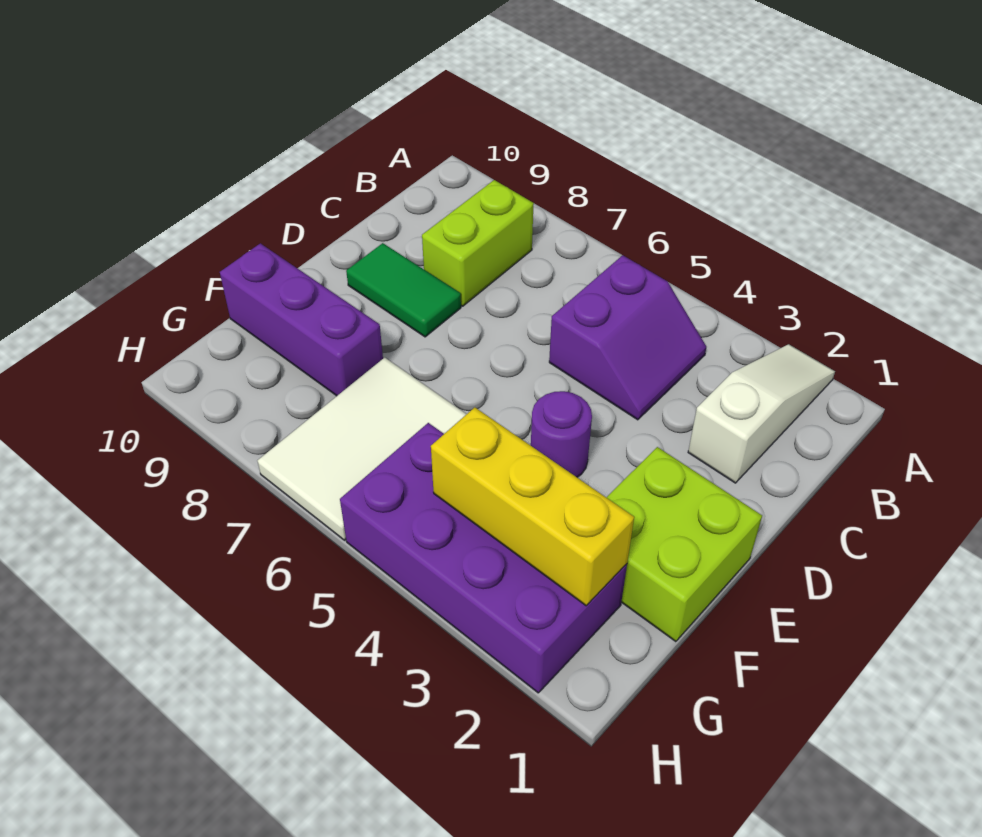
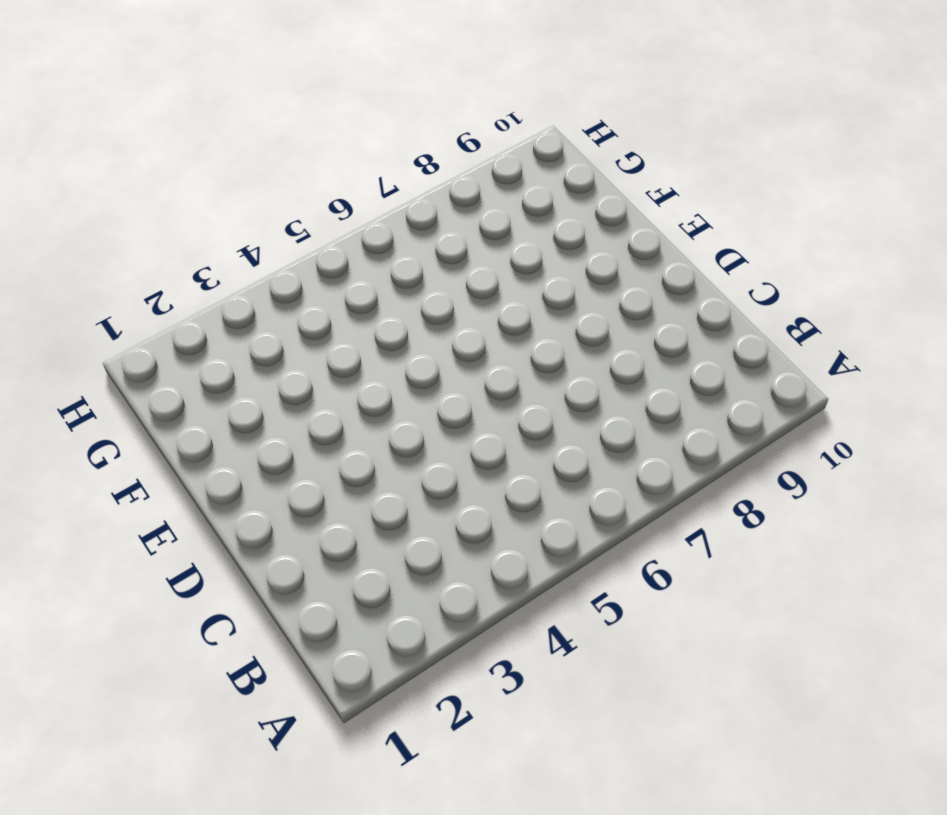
none -> white slope A2:C2 level 1 top C
none -> purple slope B4:C5 level 1 top 5

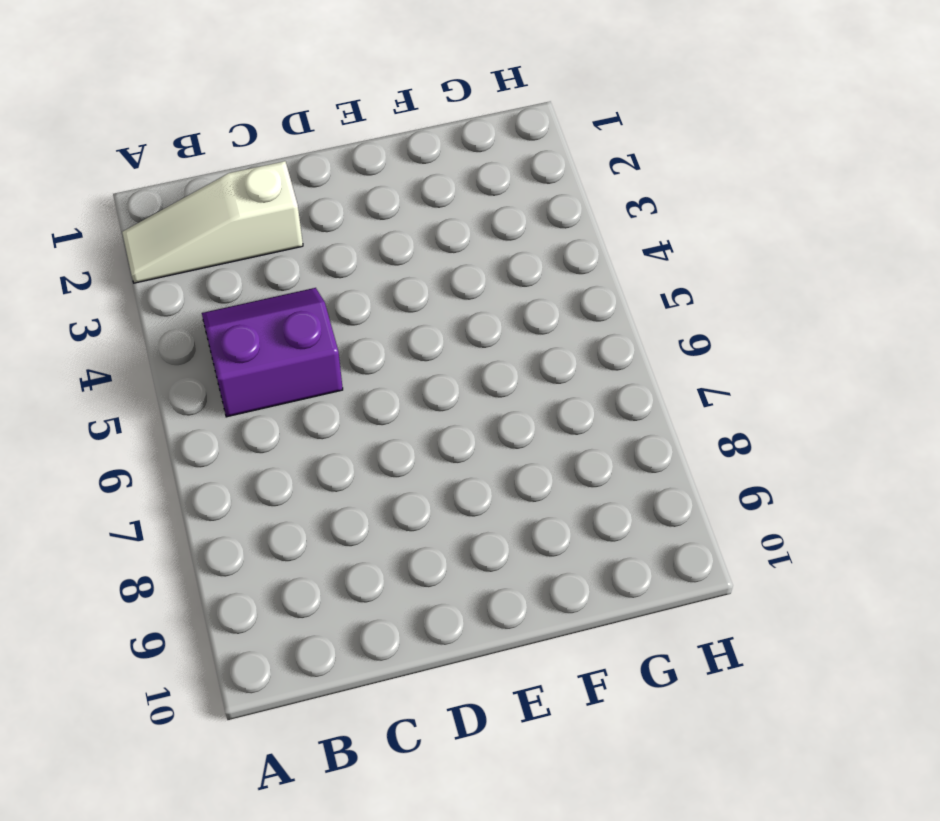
none -> lime brick B8:C8 level 1
none -> green tile D8:D9 level 1

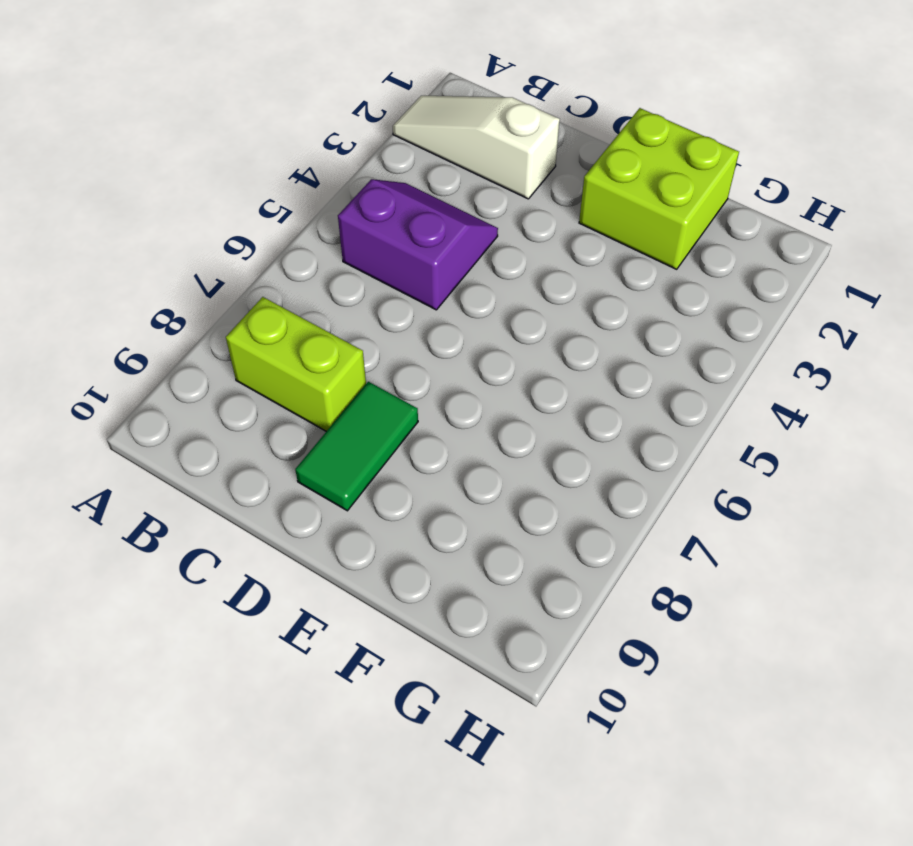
none -> purple round brick E4 level 1
none -> white tile F6:H7 level 1

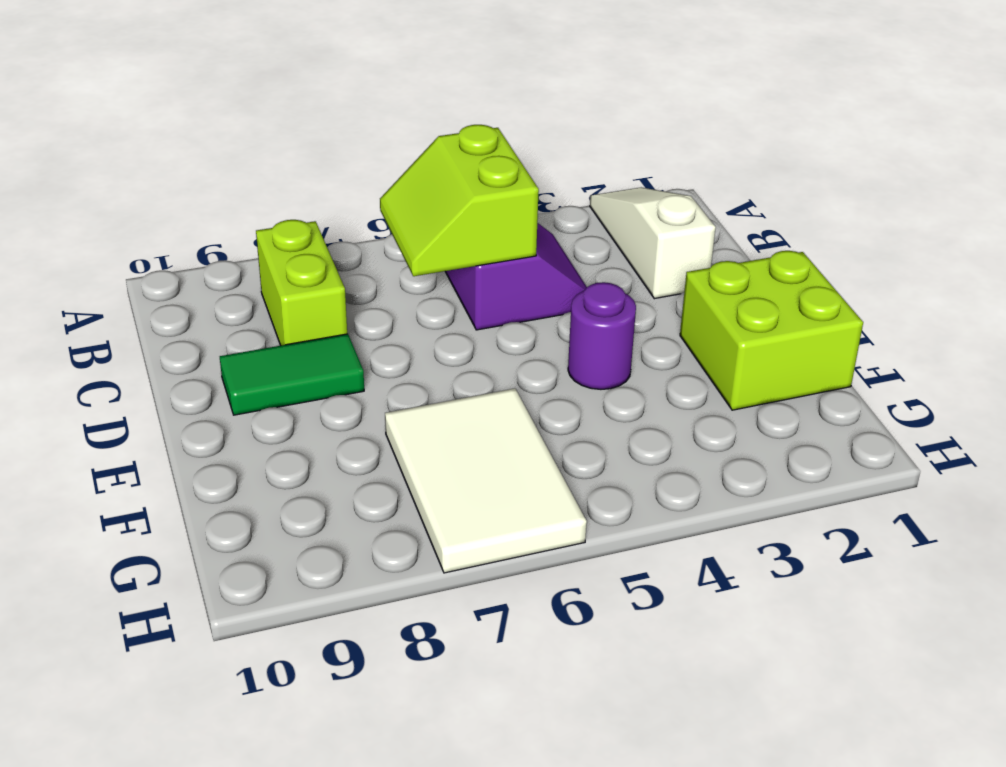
lime slope B5:C6 level 2 top 5 -> none
none -> purple brick F8:F10 level 1
none -> purple brick G2:H5 level 1

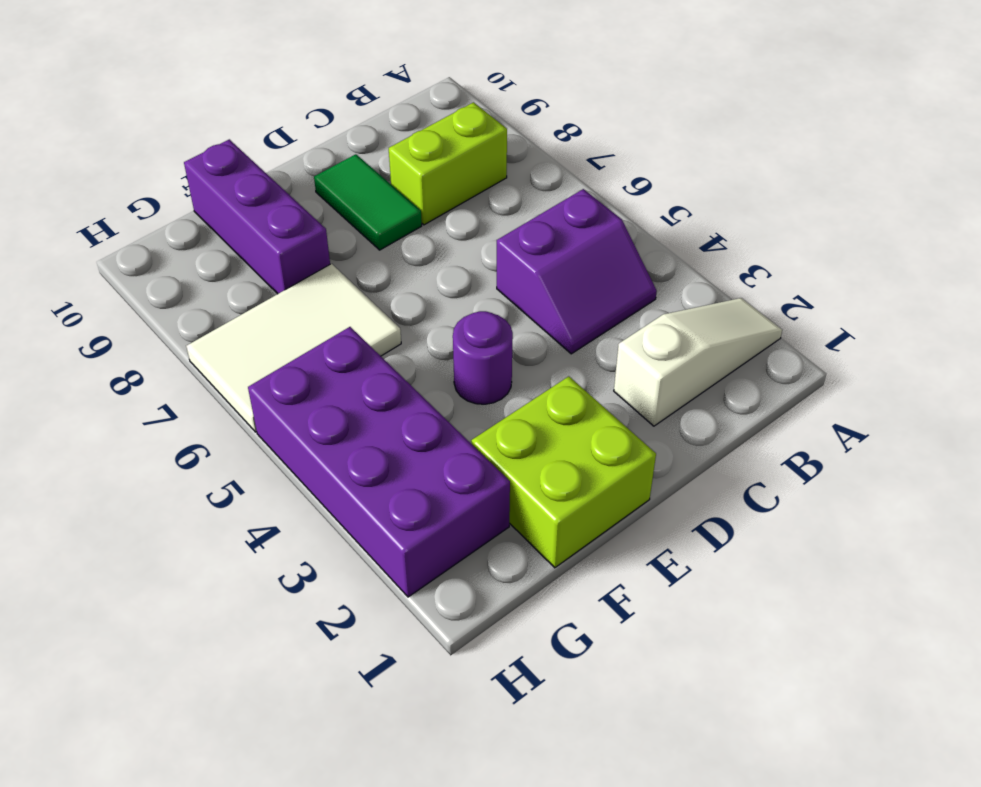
none -> yellow brick G2:G4 level 2

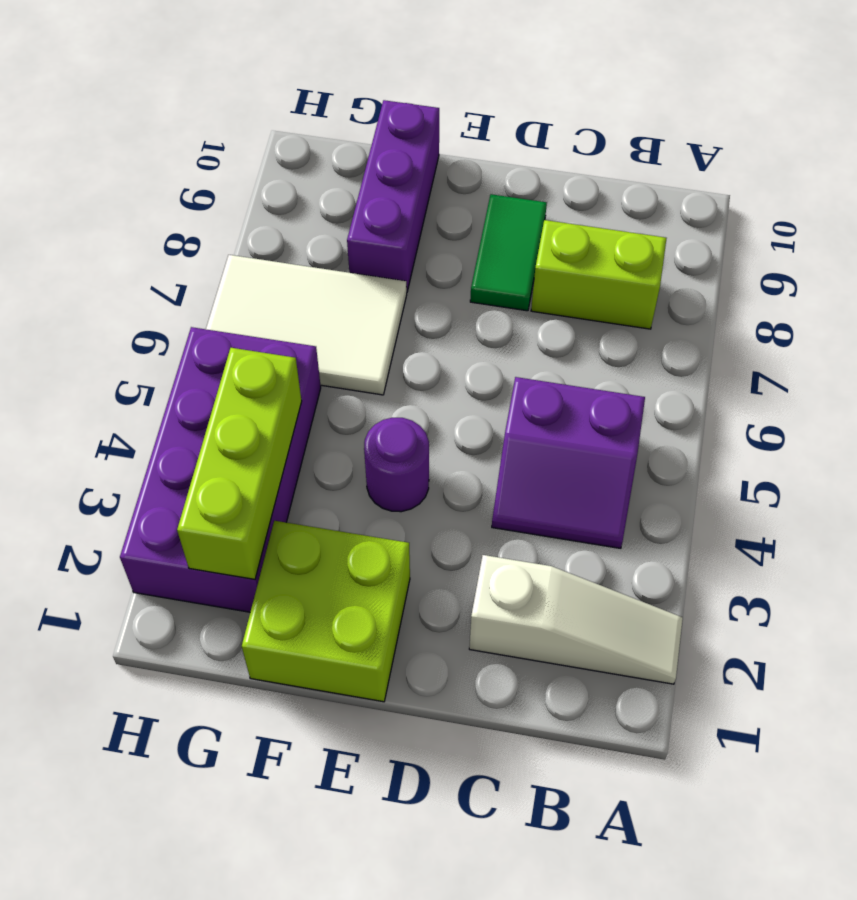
lime brick G2:G4 level 2 -> yellow brick G2:G4 level 2

